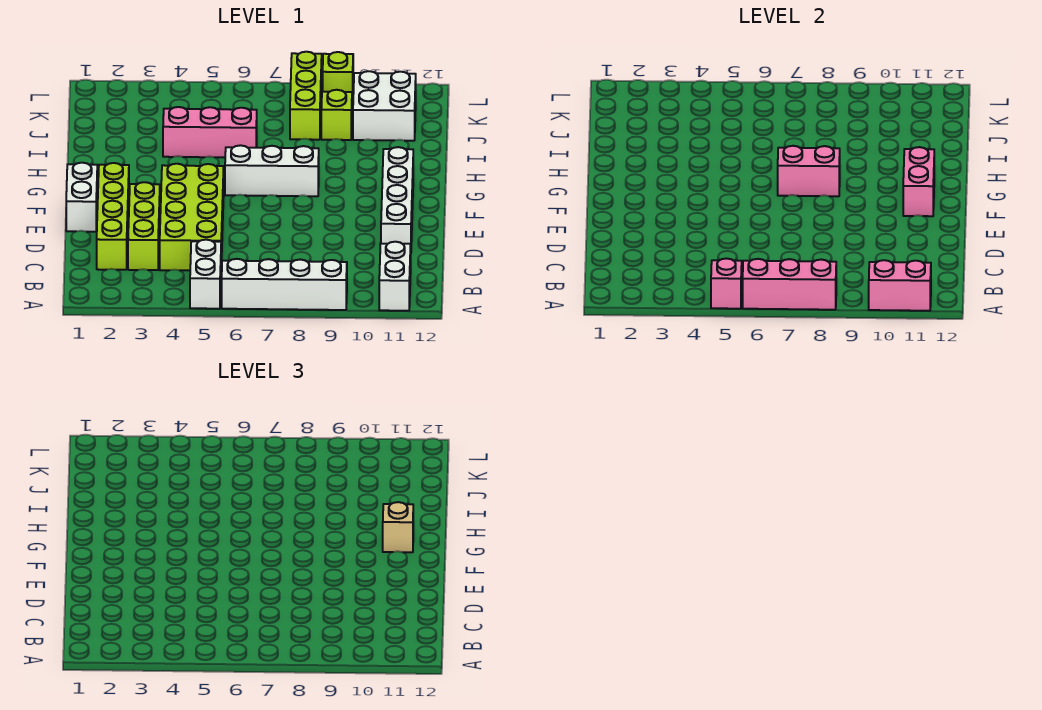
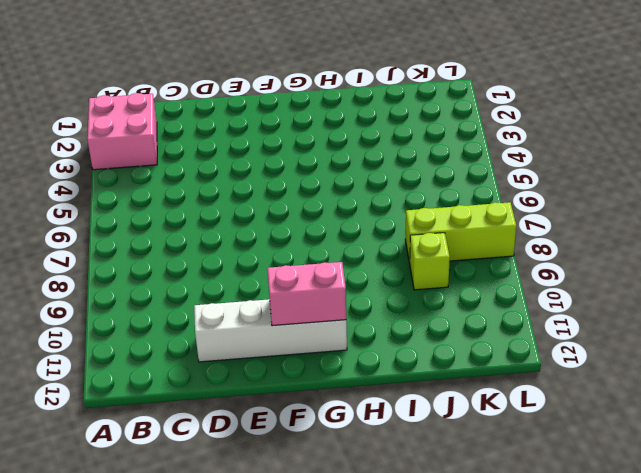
pink brick A2:B3 level 1 -> none
none -> white brick A5:B5 level 1
none -> white brick A6:A9 level 1
none -> white brick A11:B11 level 1

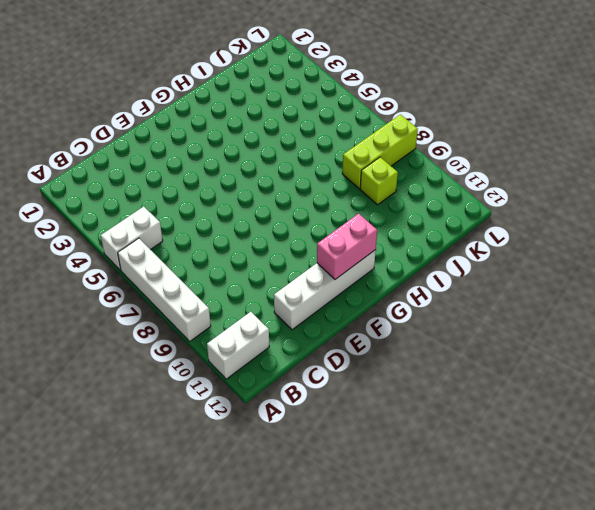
none -> lime brick C2:F2 level 1
none -> lime brick C3:E3 level 1
none -> lime brick C4:F5 level 1

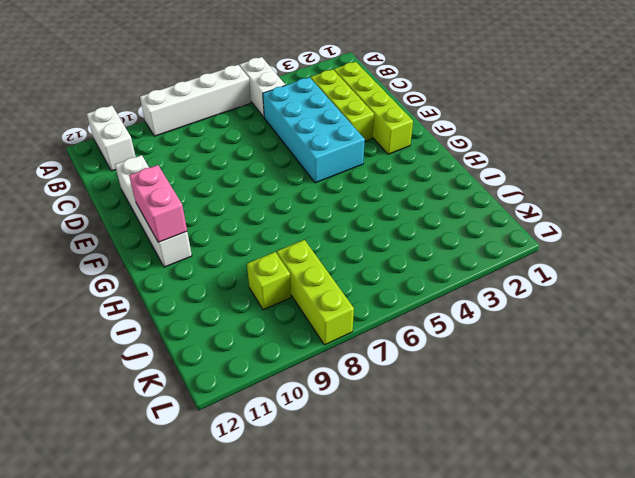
cyan brick C4:F5 level 1 -> lime brick C4:F5 level 1
none -> white brick E1:F1 level 1
none -> white brick G6:G8 level 1
none -> pink brick I4:I6 level 1

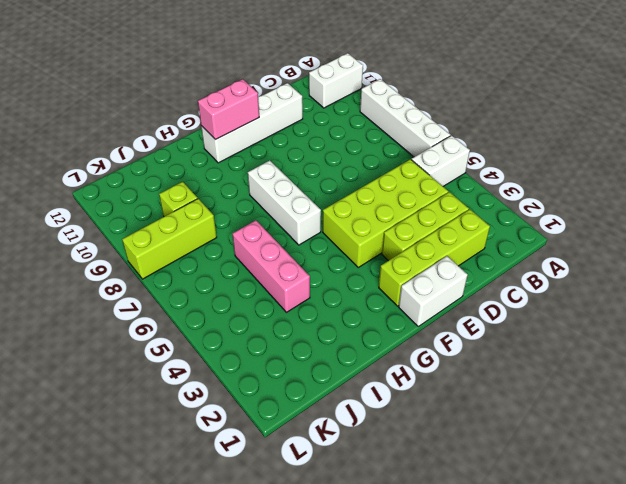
none -> white brick J10:K11 level 1
none -> lime brick L9 level 1
none -> pink brick A5 level 2

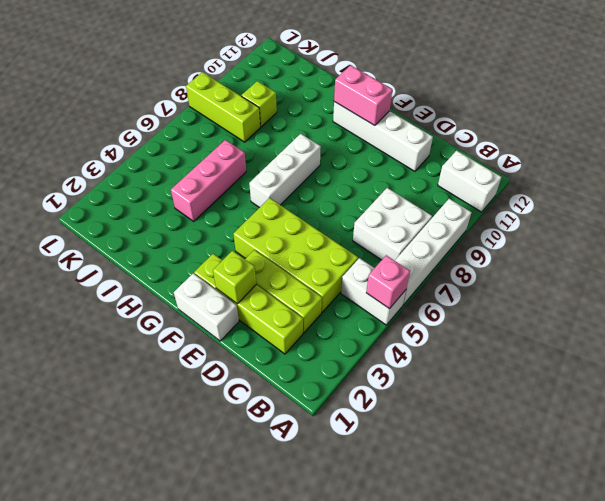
white brick B7:C8 level 1 -> white brick J10:K11 level 1
lime brick E2 level 2 -> lime brick L9 level 1
none -> pink brick A6:A8 level 2
none -> pink brick A10:A11 level 2
none -> pink brick G7:G8 level 2

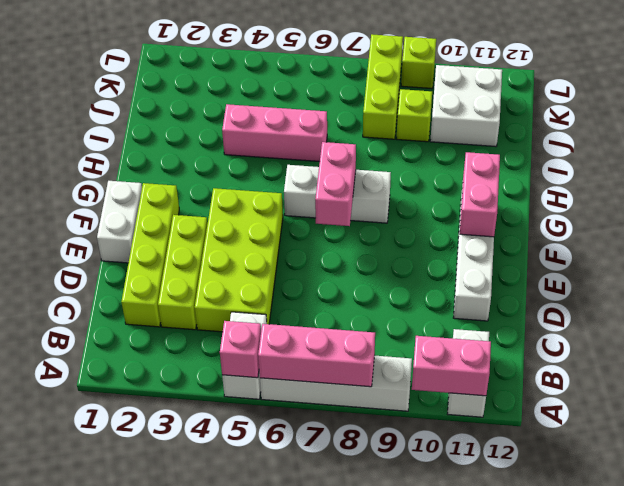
pink brick F7:G7 level 2 -> pink brick G7:G8 level 2
none -> tan brick G11 level 3

